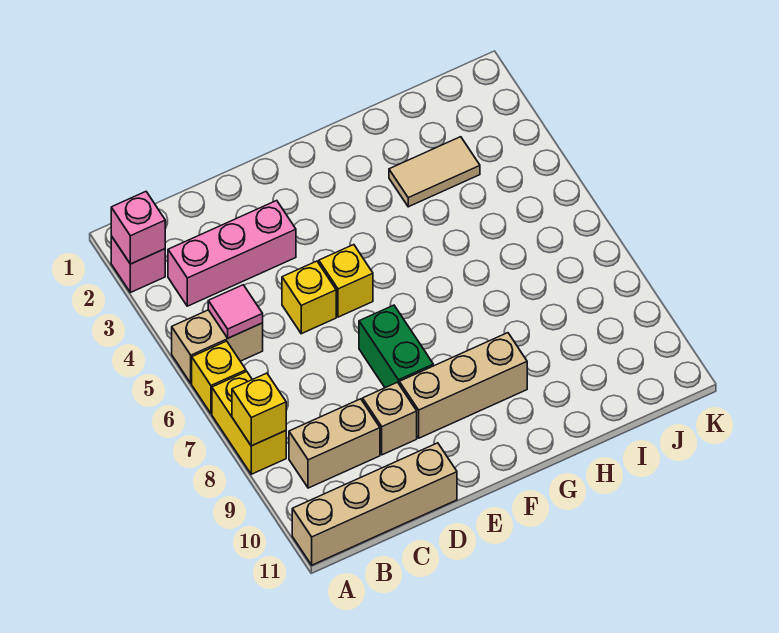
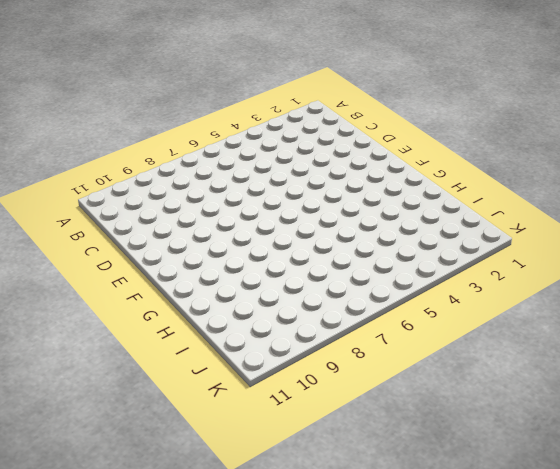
none -> pink brick A2 level 1
none -> tan brick A5:B5 level 1
none -> yellow brick A6 level 1

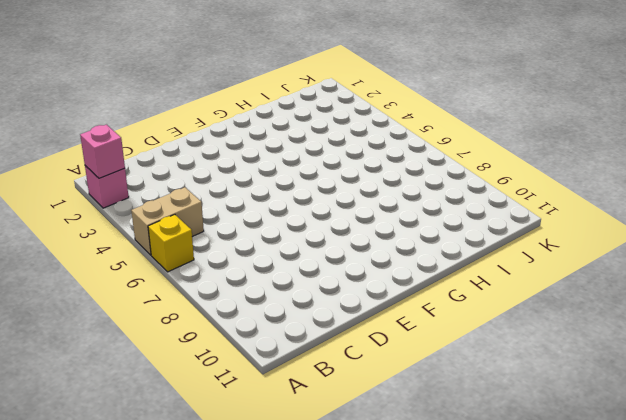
none -> yellow brick A7:A8 level 1
none -> tan brick A11:D11 level 1
none -> pink brick B3:D3 level 1

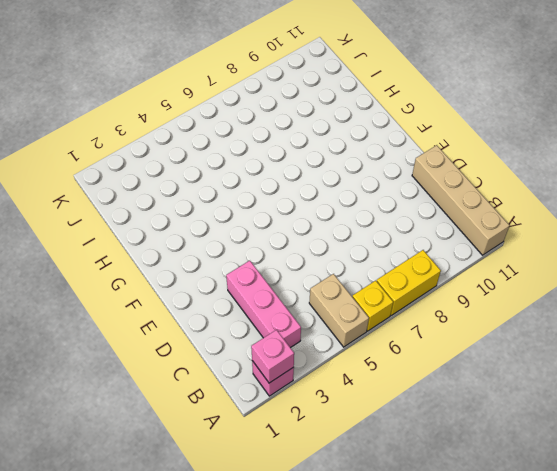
none -> tan brick B9:C9 level 1
none -> yellow brick D5 level 1
none -> tan brick D9 level 1

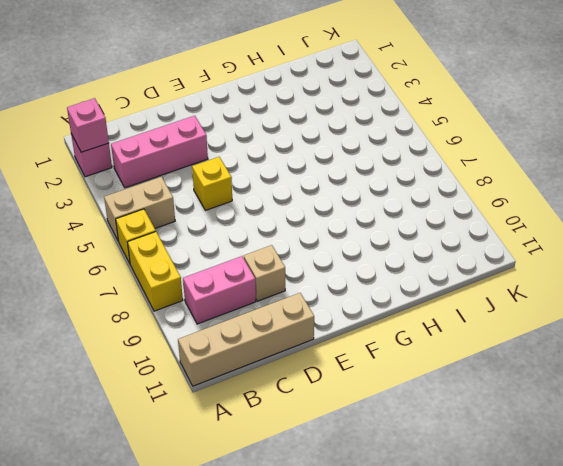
pink brick B9:C9 level 1 -> tan brick B9:C9 level 1
none -> yellow brick E5 level 1
none -> green brick E7:E8 level 1
none -> tan brick E9:G9 level 1

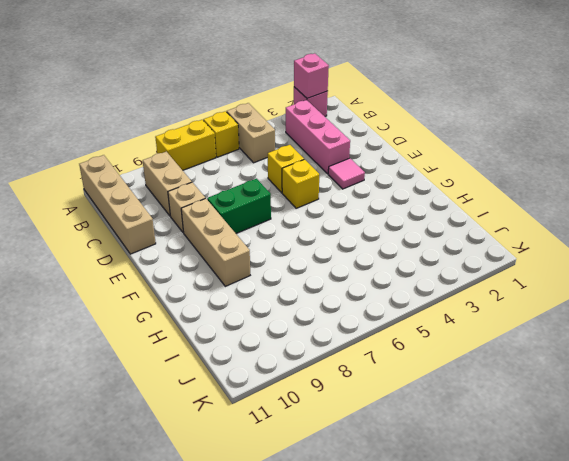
pink tile E3 level 1 -> pink tile B5 level 2
none -> tan tile H3:I3 level 1
none -> yellow brick A8 level 2

